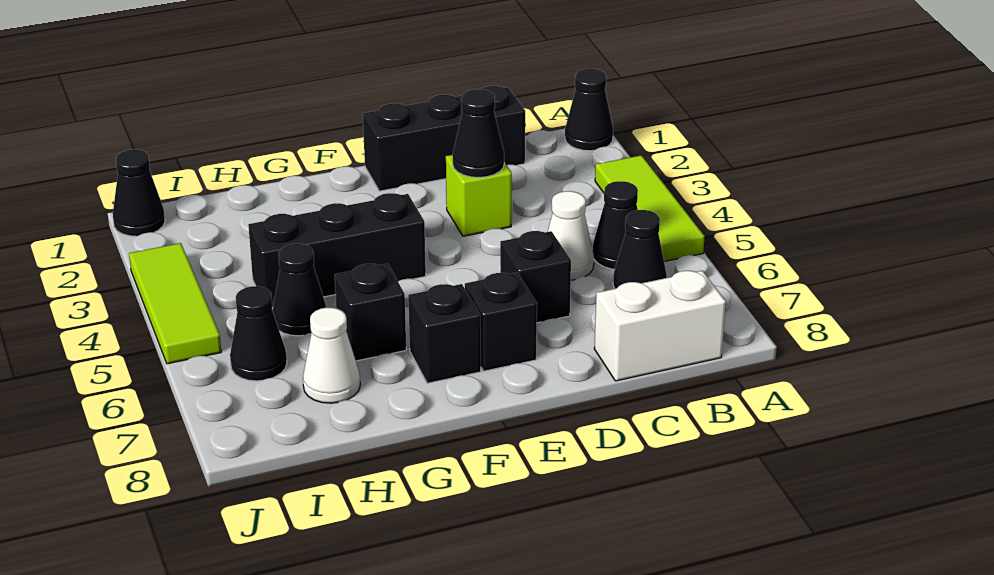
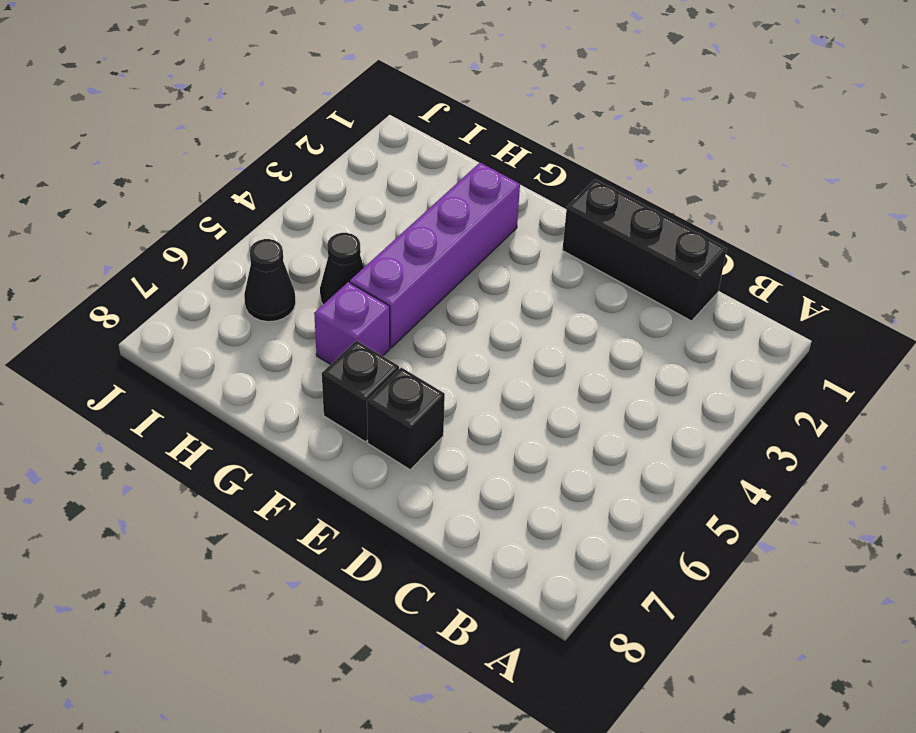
purple brick G2:G5 level 1 -> black brick F4:H4 level 1
purple brick G6 level 1 -> black brick G6 level 1
none -> black cone A1 level 1
none -> lime tile A3:A5 level 1
none -> black cone B5 level 1

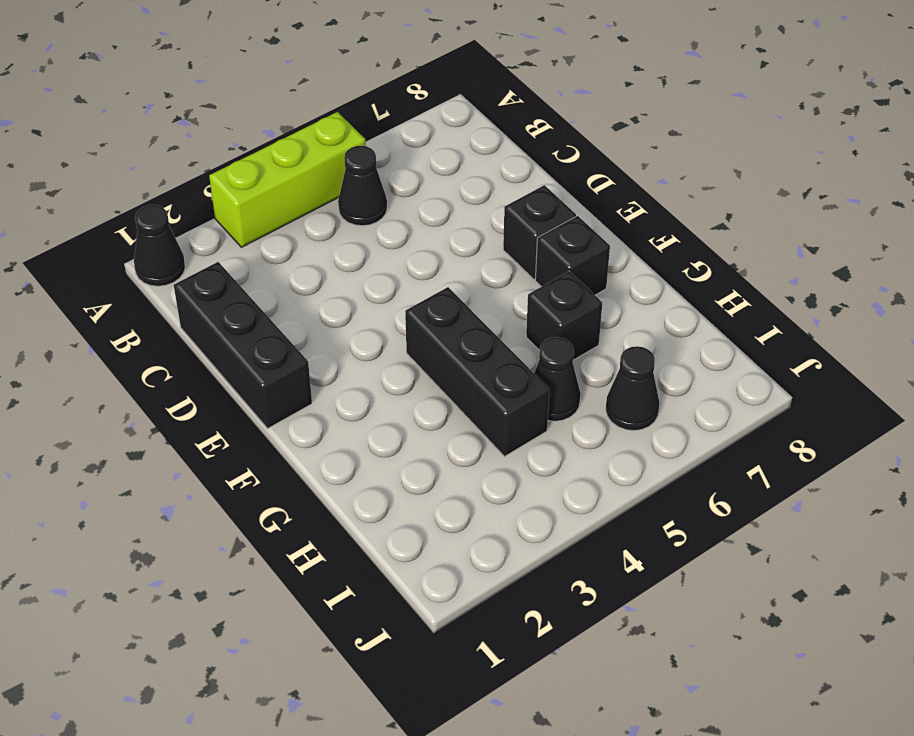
lime brick A3:A5 level 1 -> lime tile A3:A5 level 1
none -> black cone B6 level 1
none -> white brick B8:C8 level 1
none -> white cone C5 level 1

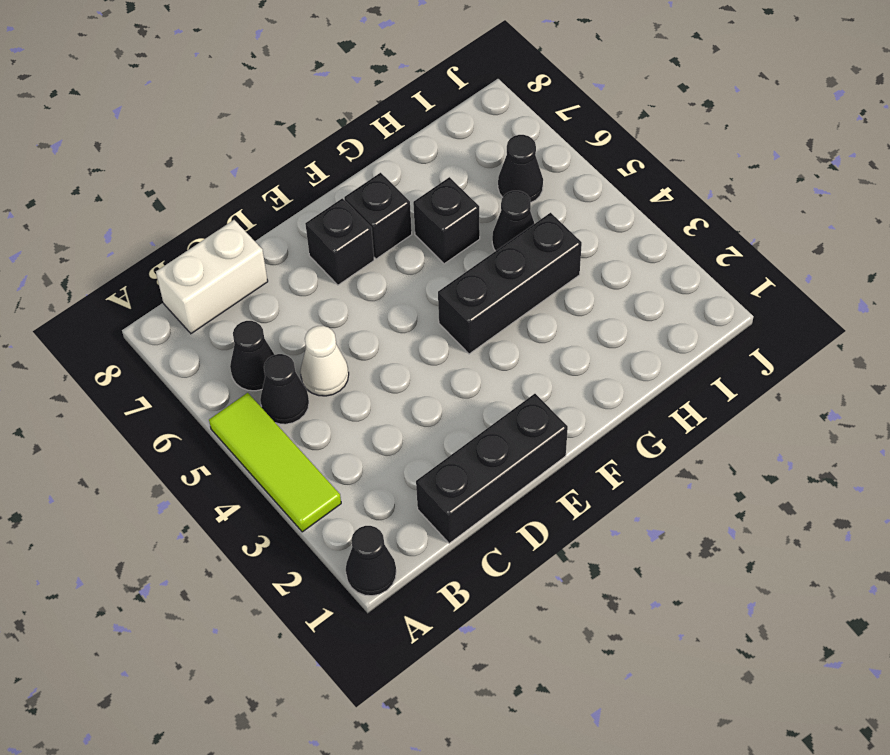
none -> lime brick D3 level 1
none -> black brick D6 level 1
none -> white cone H7 level 1

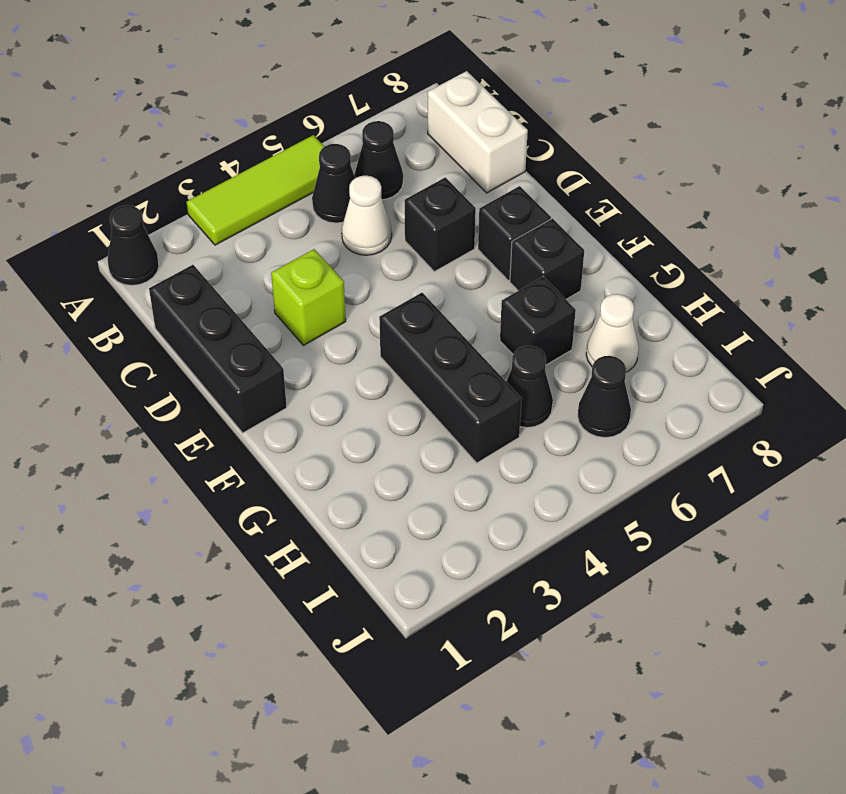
none -> black cone J1 level 1
none -> lime tile J3:J5 level 1
none -> black cone D3 level 2

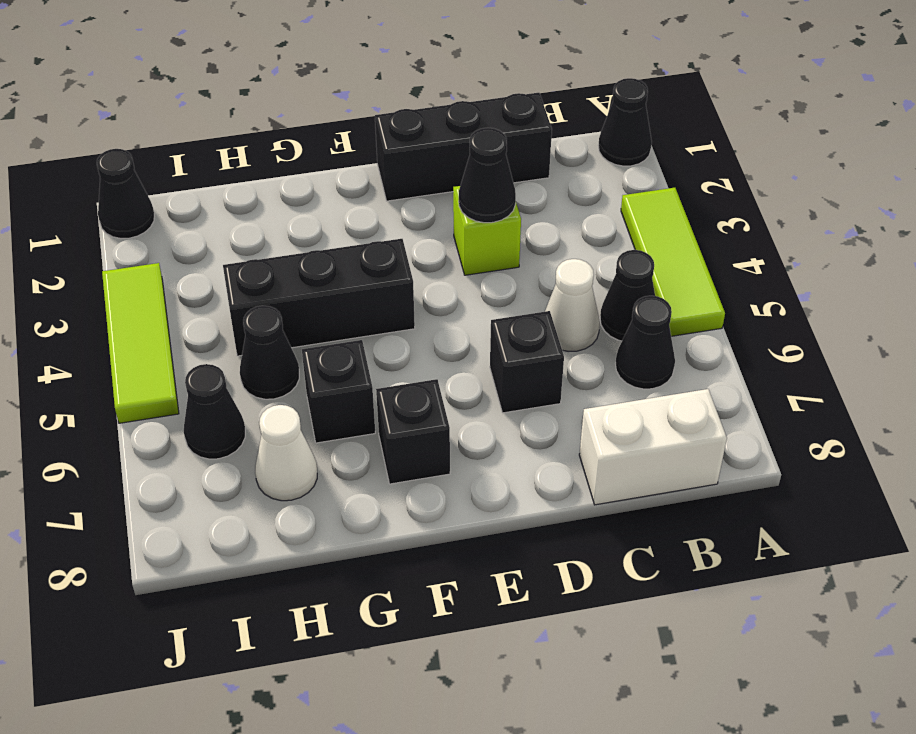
none -> black brick E7 level 1

